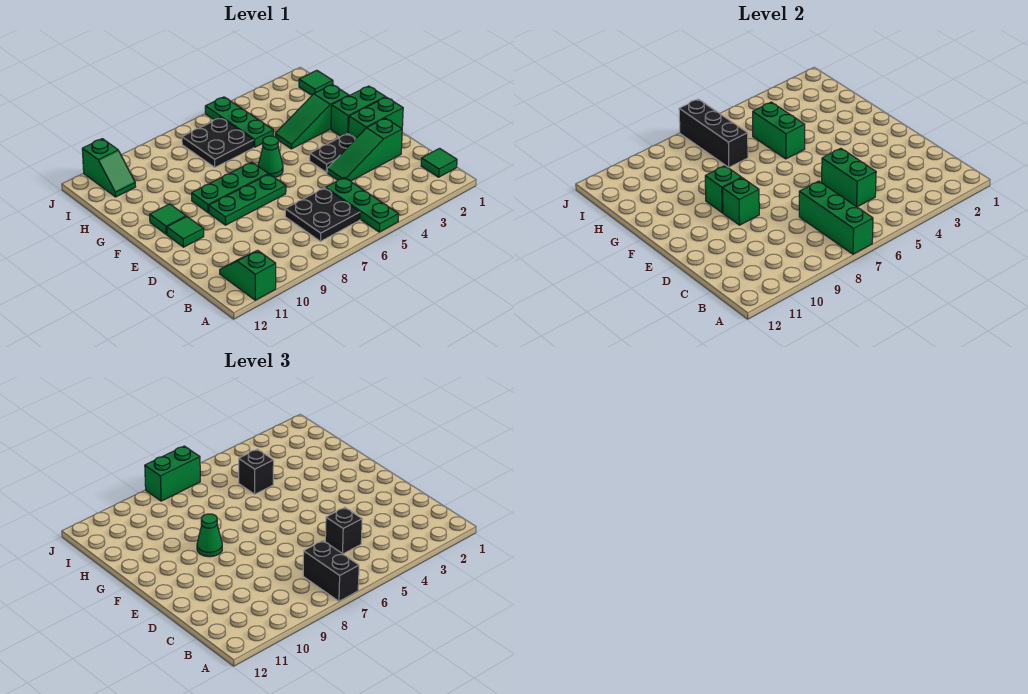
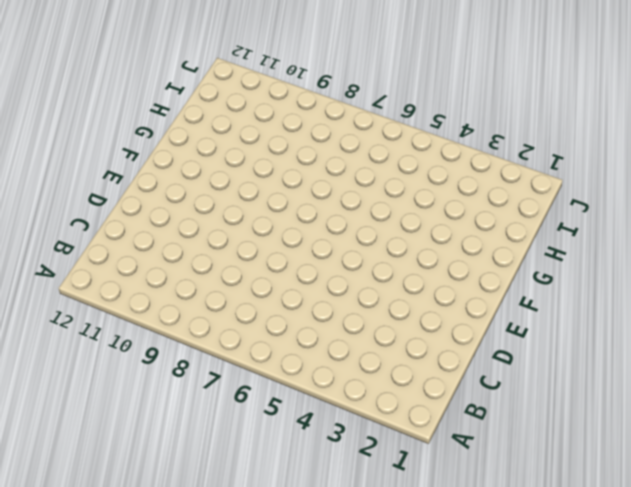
none -> green plate A5:C5 level 1
none -> green slope A11:B11 level 1 top A
none -> green tile B1 level 1

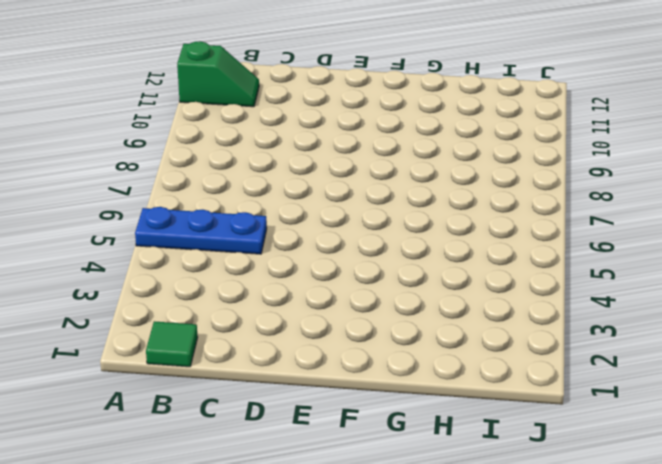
blue plate A5:C5 level 1 -> green plate A5:C5 level 1
none -> black plate B6:C7 level 1
none -> green slope D2:D4 level 1 top 2
none -> green brick E1:E2 level 1

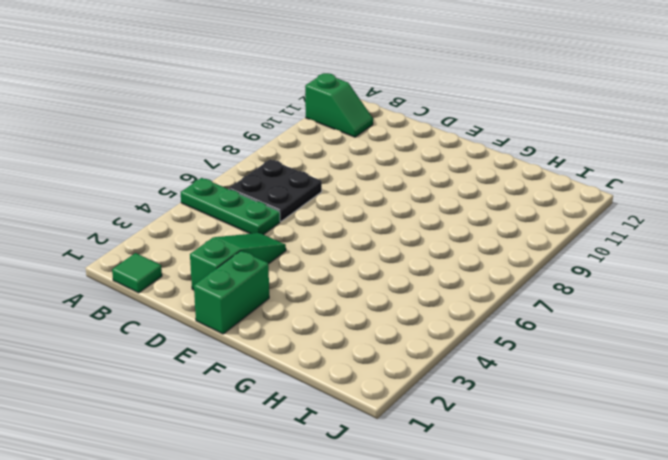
none -> black plate E3:E4 level 1
none -> green plate E7:E9 level 1
none -> green tile E11 level 1

